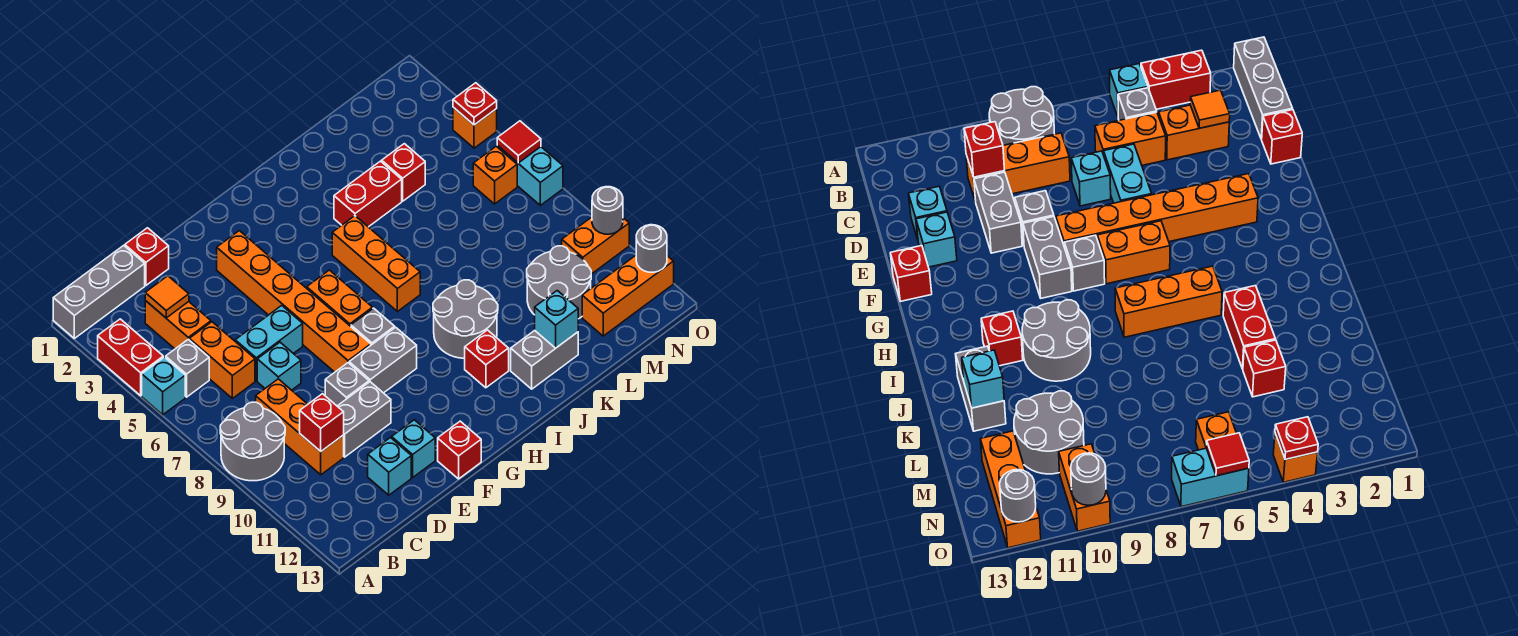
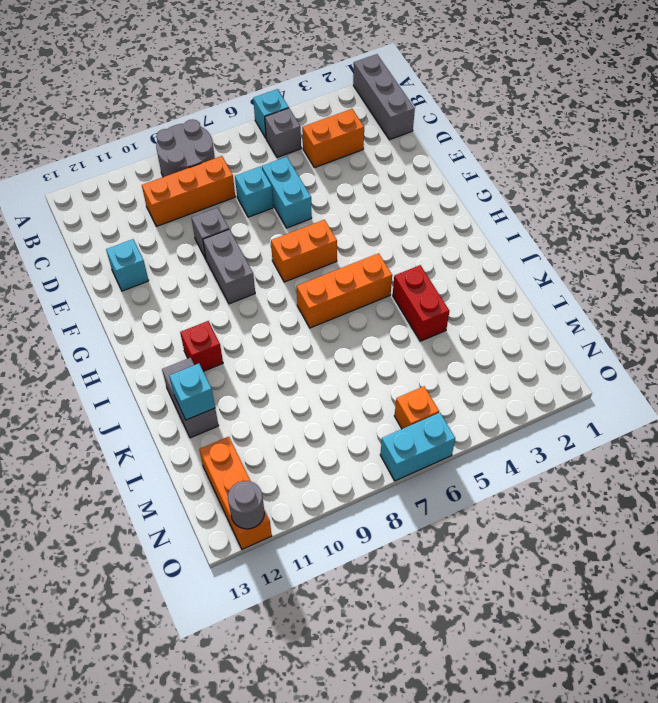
none -> red brick A3:A4 level 1
none -> orange brick C5:C6 level 1
none -> red brick D1 level 1
none -> grey brick D10:E10 level 1

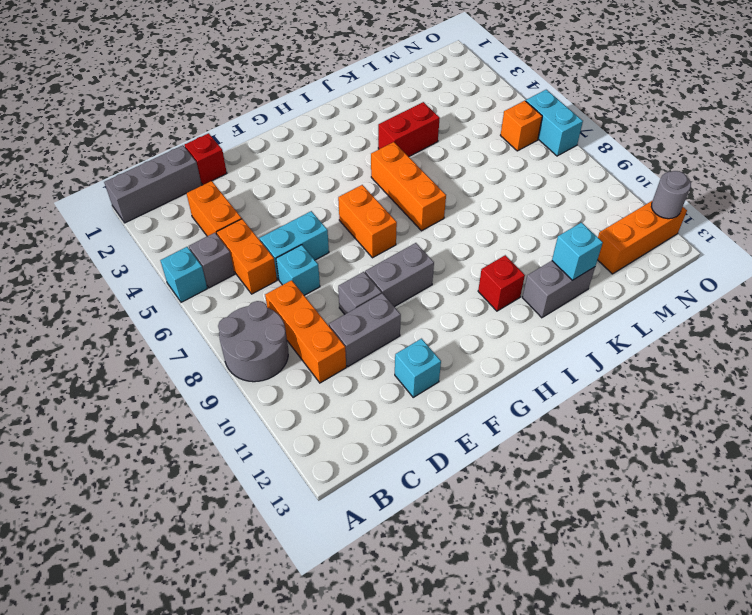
none -> red brick A3:A4 level 1
none -> cyan brick D12 level 1
none -> orange brick F3:F8 level 1
none -> red brick F13 level 1

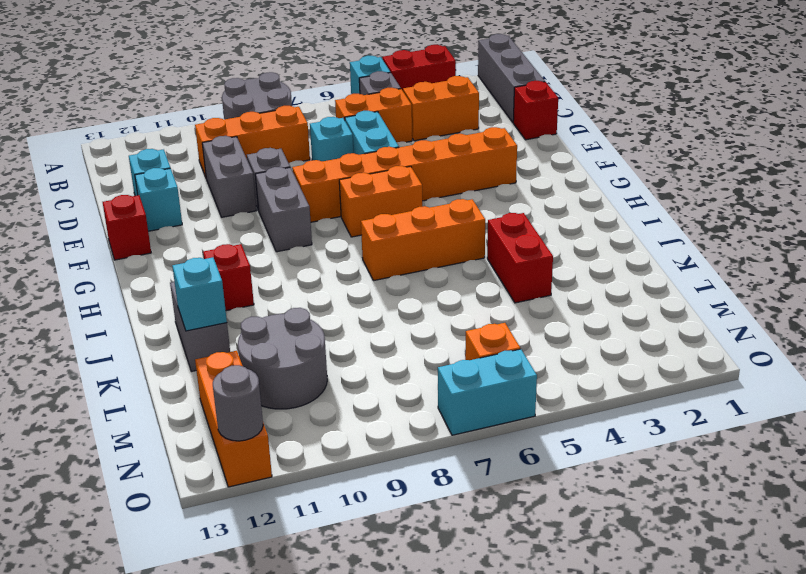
none -> grey brick G8 level 1
none -> grey round brick I9:J10 level 1
none -> red brick L4 level 1
none -> orange brick N10:O10 level 1

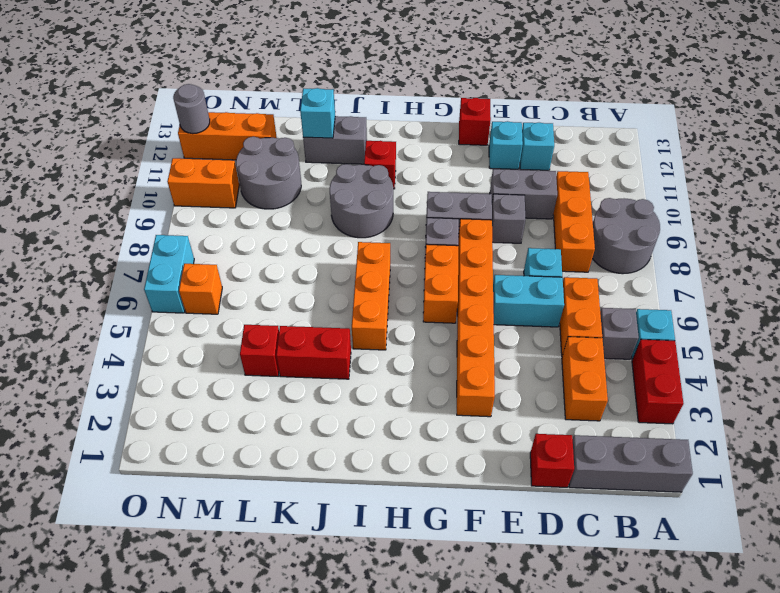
none -> orange brick O4 level 1
none -> orange tile C3 level 2
none -> red brick C10 level 2
none -> red plate O4 level 2

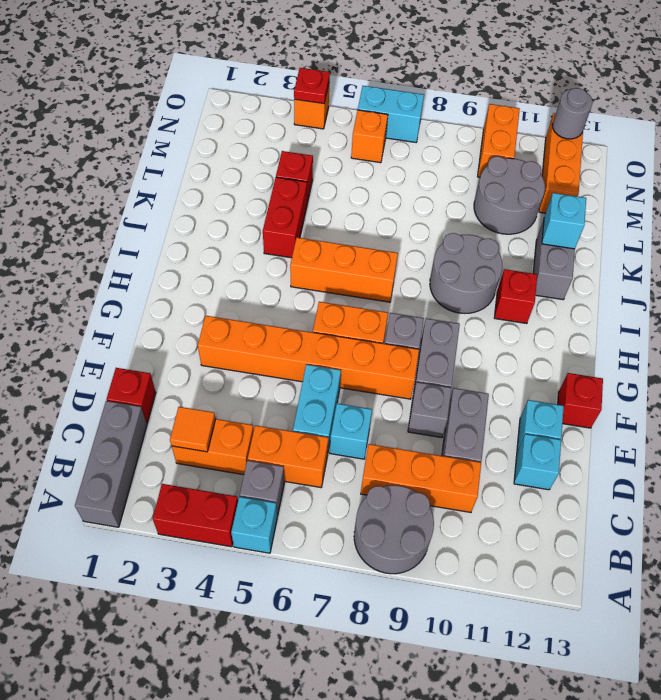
none -> red brick C10 level 2
none -> red tile O6 level 2
none -> grey round brick O10 level 2

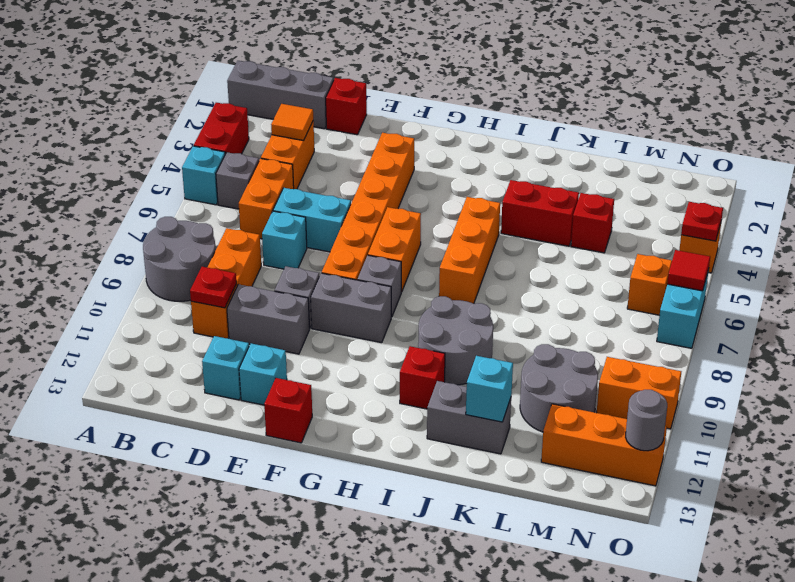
red plate C10 level 2 -> red brick C10 level 2
none -> grey round brick O10 level 2

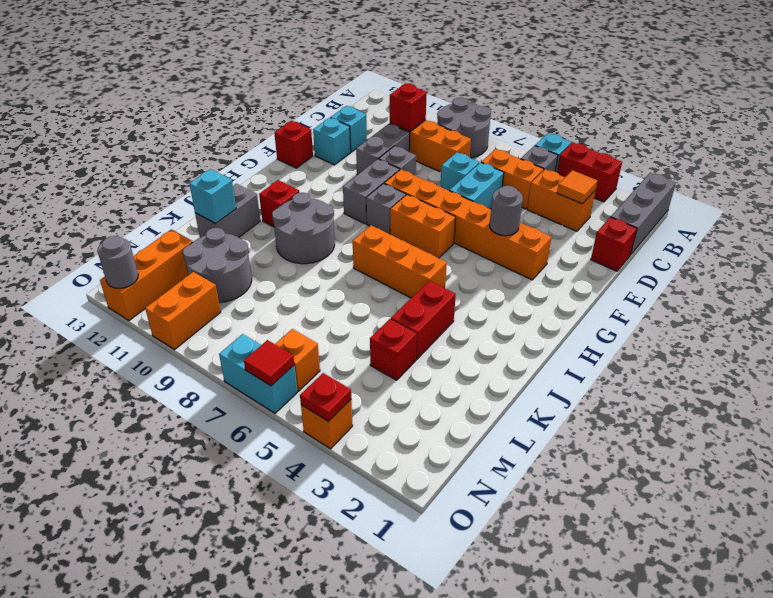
grey round brick F4 level 2 -> grey round brick O10 level 2

